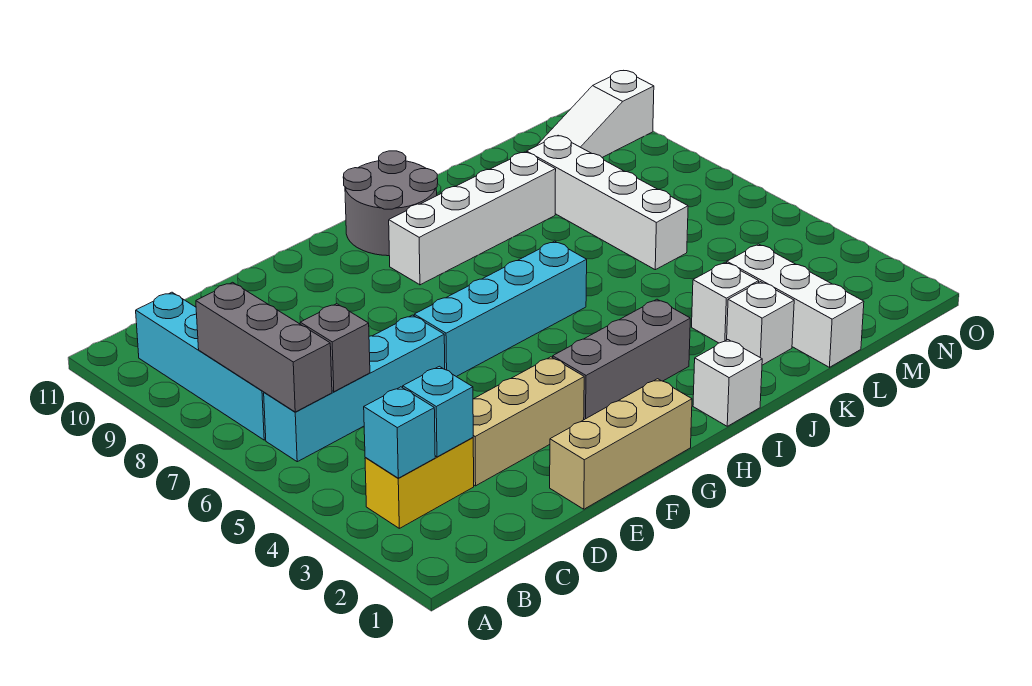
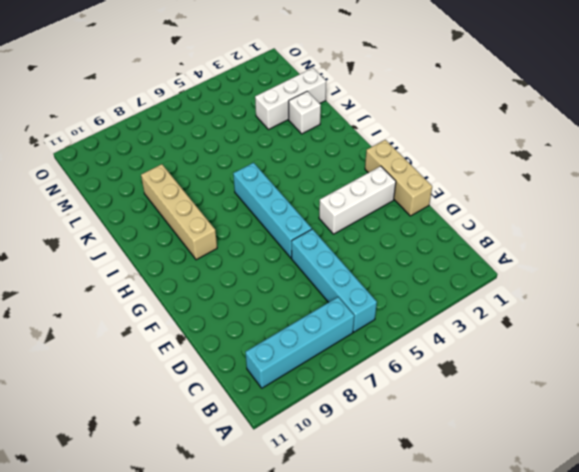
white brick F2:F4 level 1 -> tan brick D3:F3 level 1
tan brick H9:K9 level 1 -> white brick H9:K9 level 1
none -> yellow brick B3:C3 level 1
none -> grey brick G3:I3 level 1
none -> grey round brick H10:I11 level 1

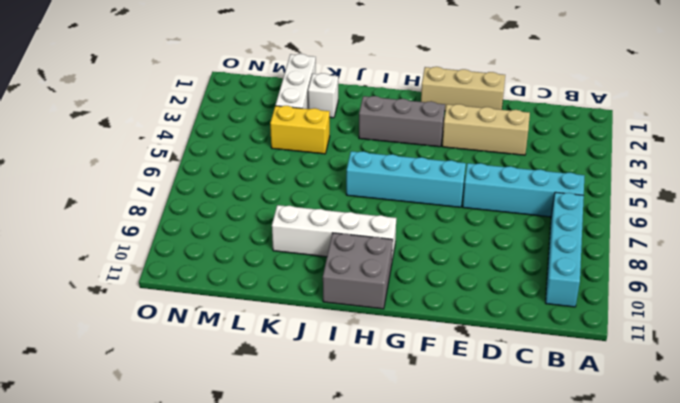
grey brick H10:I11 level 1 -> grey round brick H10:I11 level 1
yellow brick K4:L4 level 1 -> yellow brick B3:C3 level 1
none -> white brick I1 level 1
none -> white brick K3 level 1
none -> white brick L6:L9 level 1

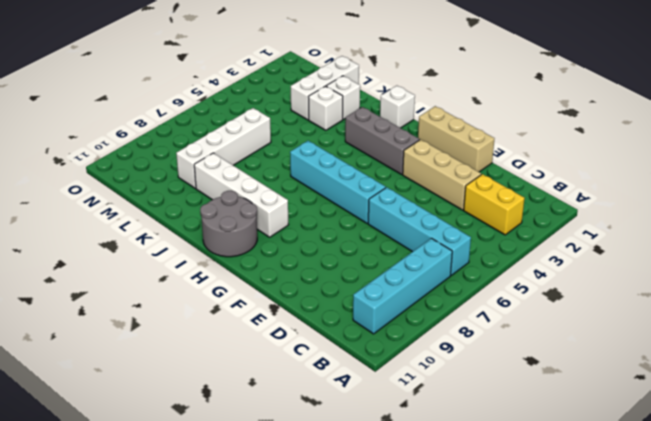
none -> white slope M10:O10 level 1 top O
none -> cyan brick B3 level 2
none -> grey brick B6:B8 level 2

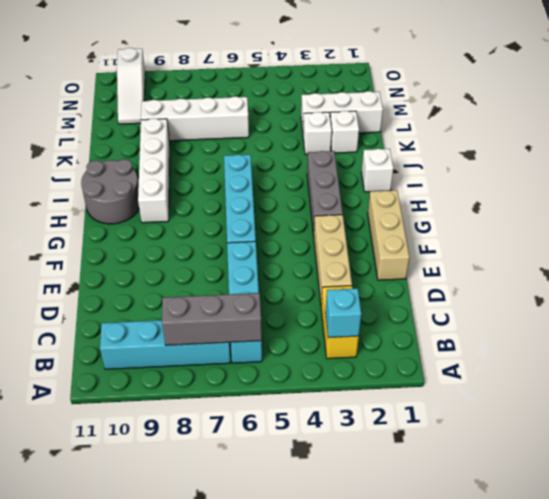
none -> cyan brick C3 level 2
none -> grey brick C6 level 2

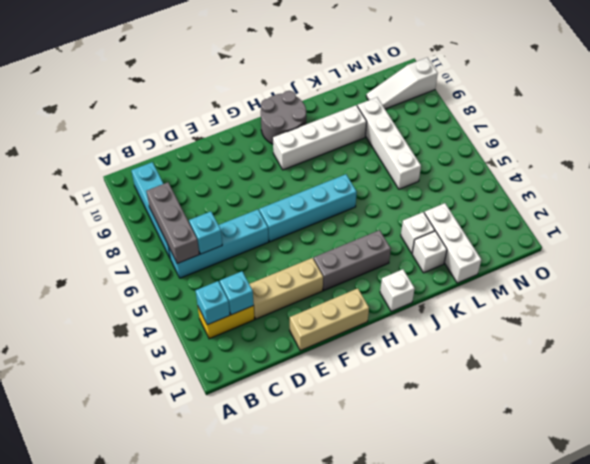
cyan brick C6 level 2 -> grey brick C6 level 2

